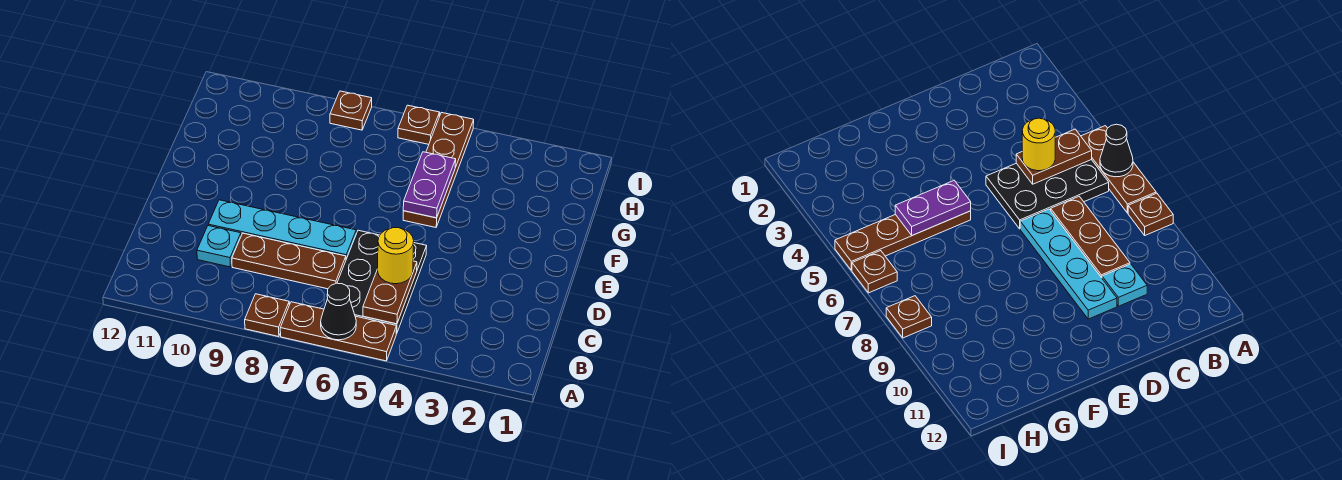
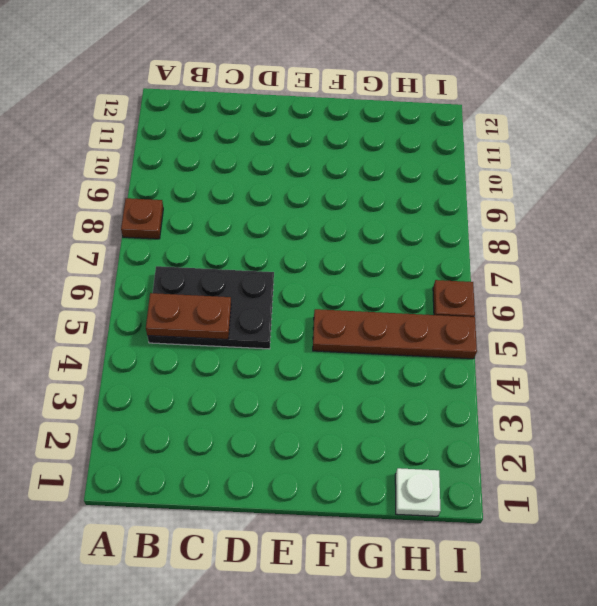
white plate H1 level 1 -> none
none -> brown plate A5:A7 level 1
none -> brown plate C7:C9 level 1
none -> cyan plate C10 level 1

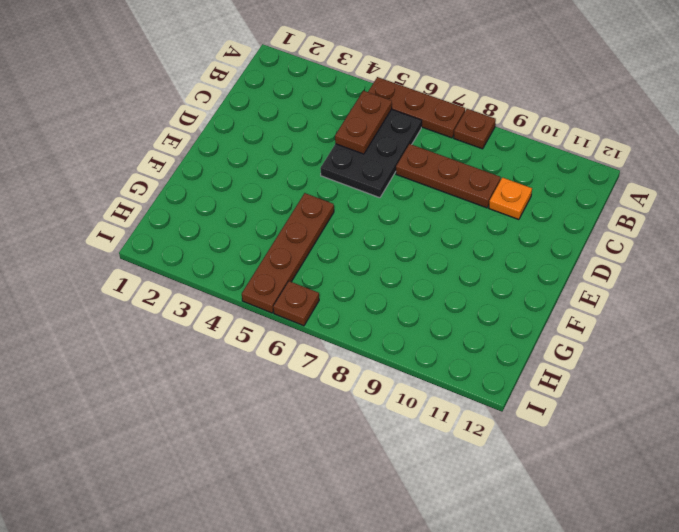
orange plate C10 level 1 -> cyan plate C10 level 1
none -> cyan plate D7:D10 level 1
none -> brown plate I8 level 1
none -> black cone A6 level 2

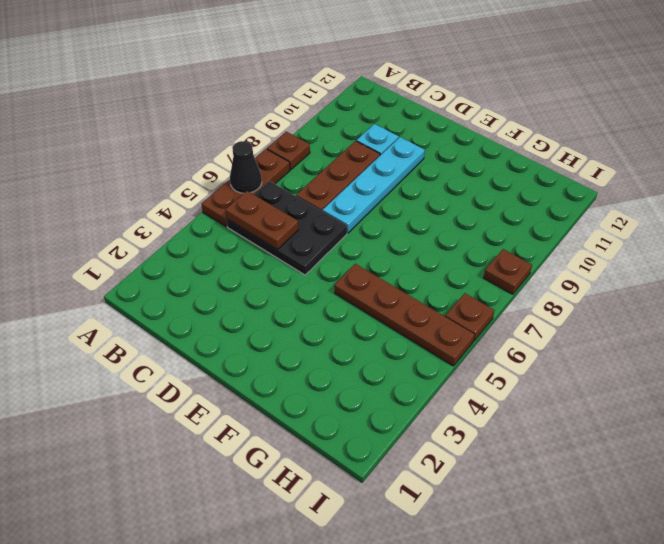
none -> purple plate F5:G5 level 2
none -> yellow round brick C5 level 3

